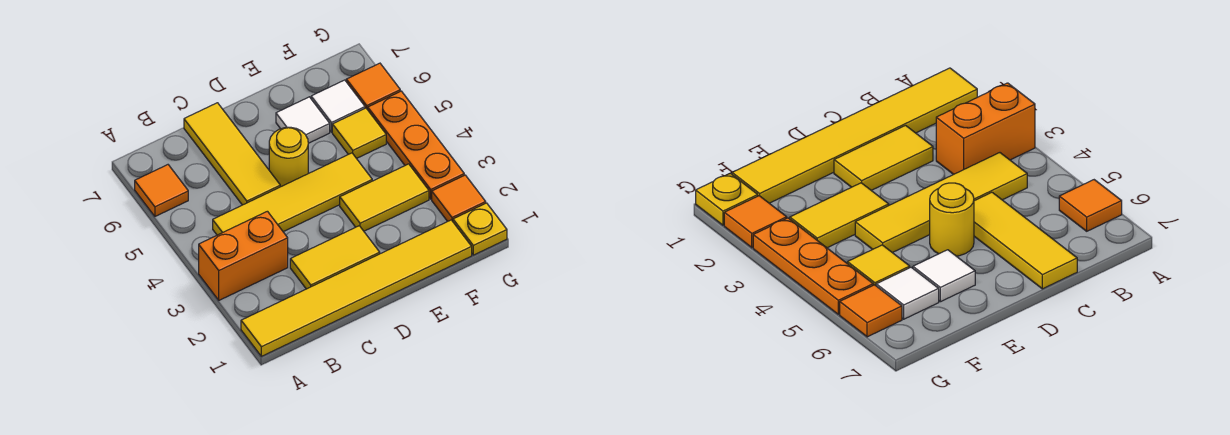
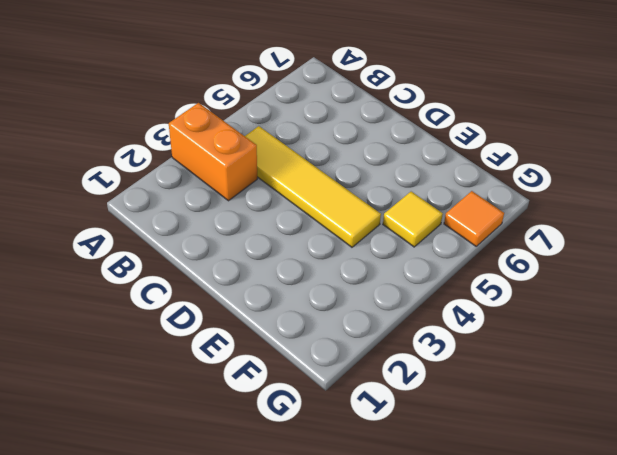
none -> yellow tile A1:F1 level 1
none -> orange tile A6 level 1
none -> yellow tile C2:D2 level 1

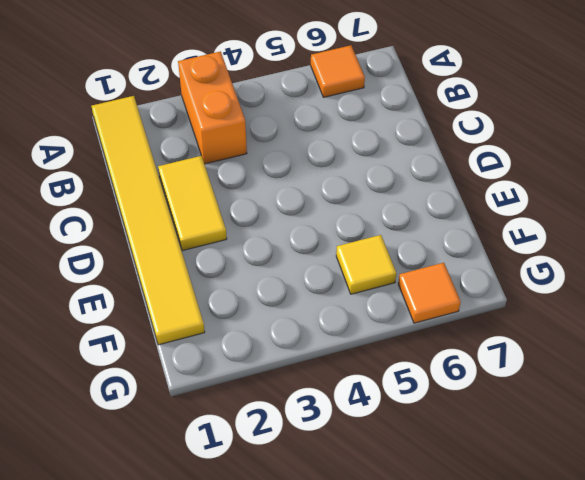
none -> yellow tile B4:E4 level 1
none -> yellow tile C5:C7 level 1
none -> yellow round brick D5 level 1

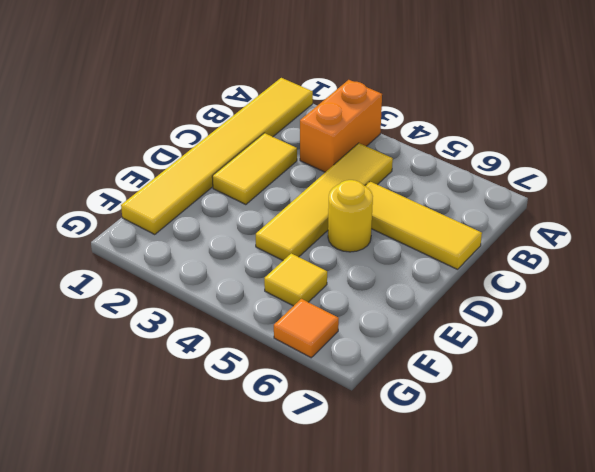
none -> orange tile A6 level 1
none -> yellow tile E3:F3 level 1
none -> white tile E6 level 1

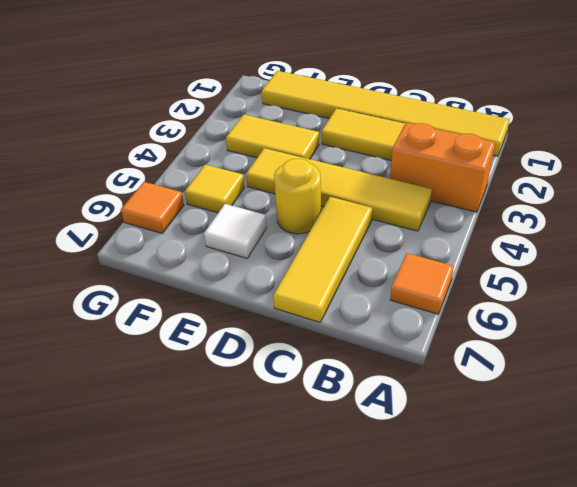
none -> white tile F6 level 1
none -> yellow plate G1 level 1
none -> orange tile G2 level 1

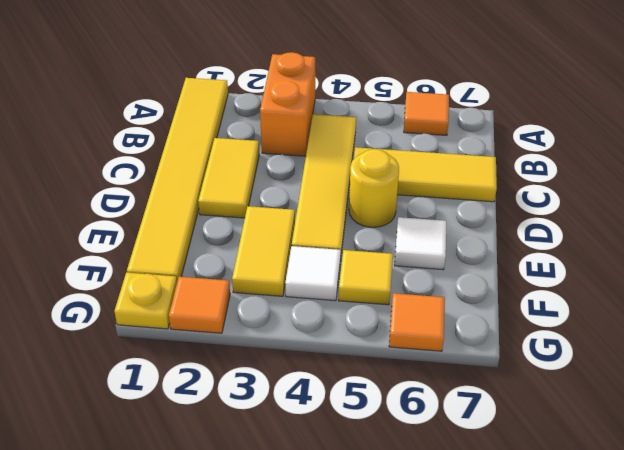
white tile F4 level 1 -> white tile F6 level 1
none -> orange plate G3:G5 level 1

